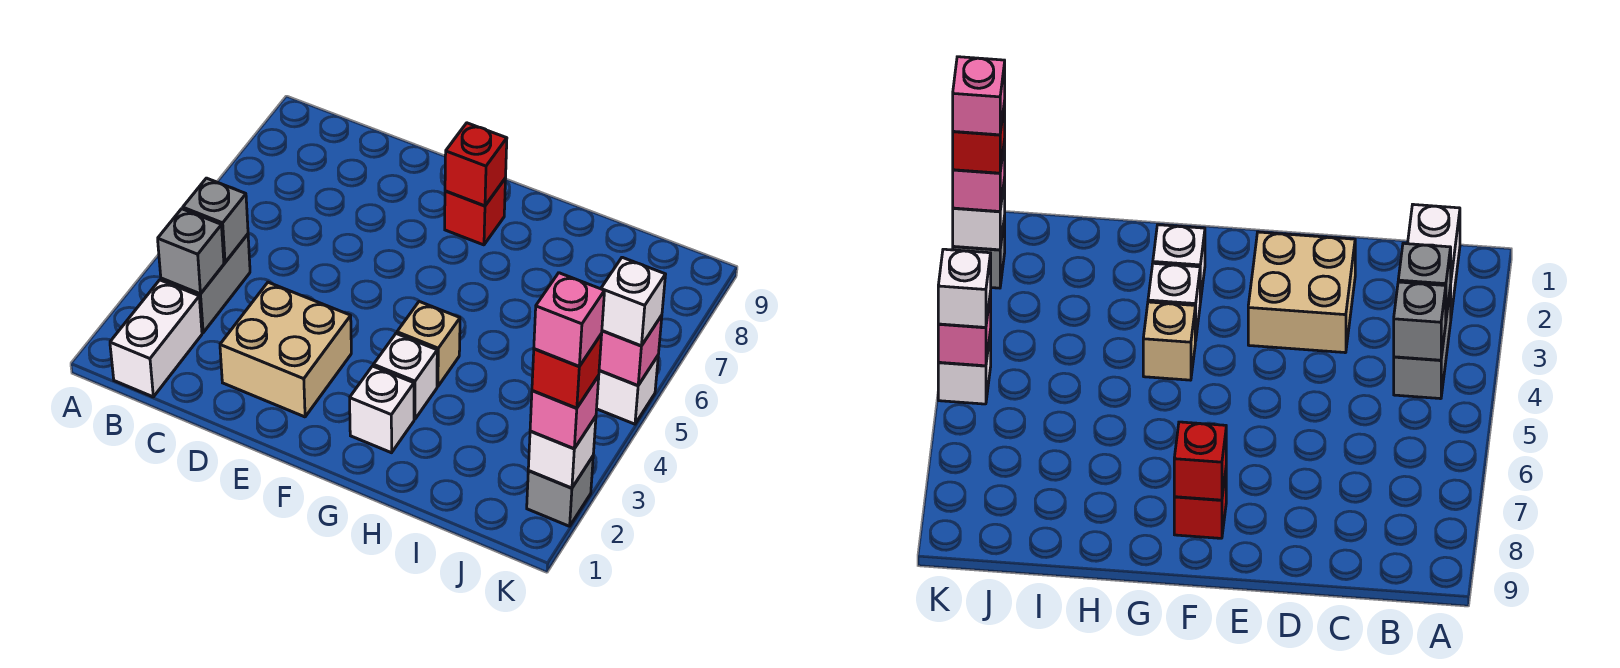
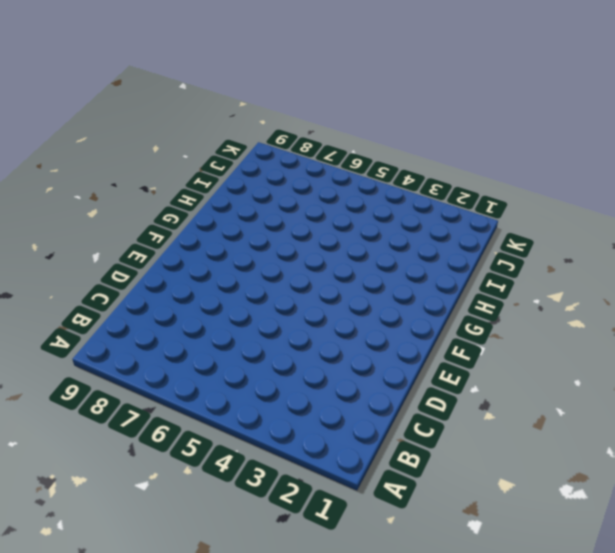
none -> white brick B1:B2 level 1
none -> grey brick B3:B4 level 1
none -> tan brick D2:E3 level 1

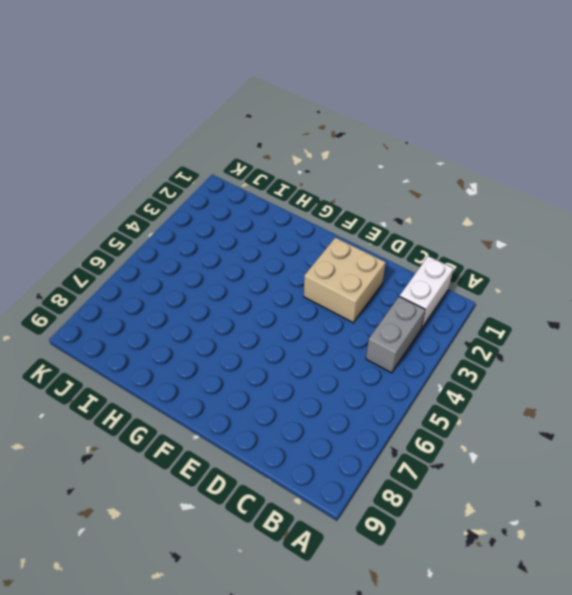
none -> red brick F8 level 1
none -> white brick G2 level 1
none -> white brick G3 level 1

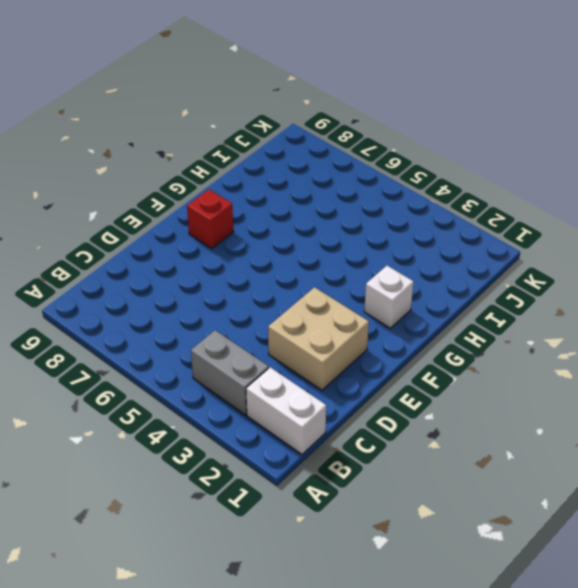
none -> white brick G3 level 1
none -> tan brick G4 level 1
none -> grey brick K2 level 1

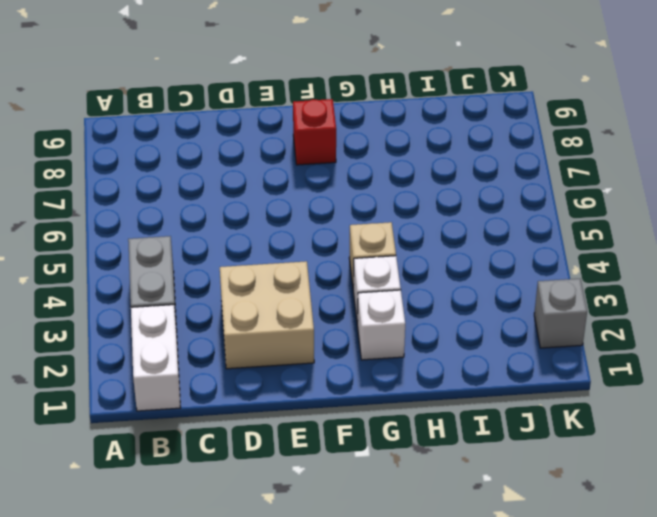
none -> white brick K5 level 1
none -> grey brick B3 level 2
none -> grey brick B4 level 2

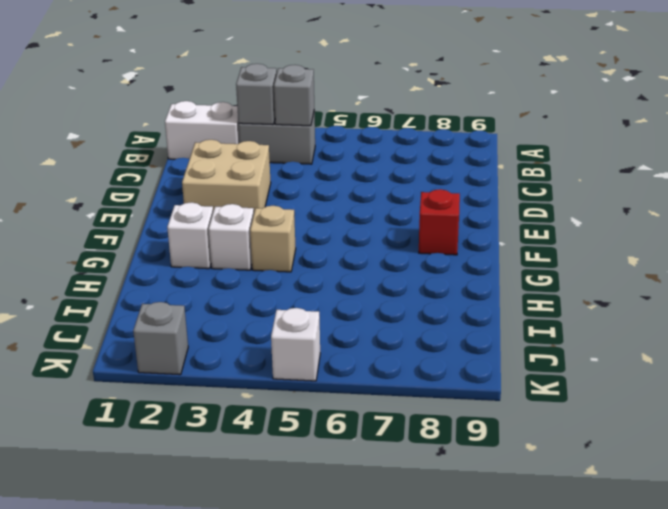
none -> red brick F8 level 2
none -> white brick K2 level 2
none -> pink brick K5 level 2

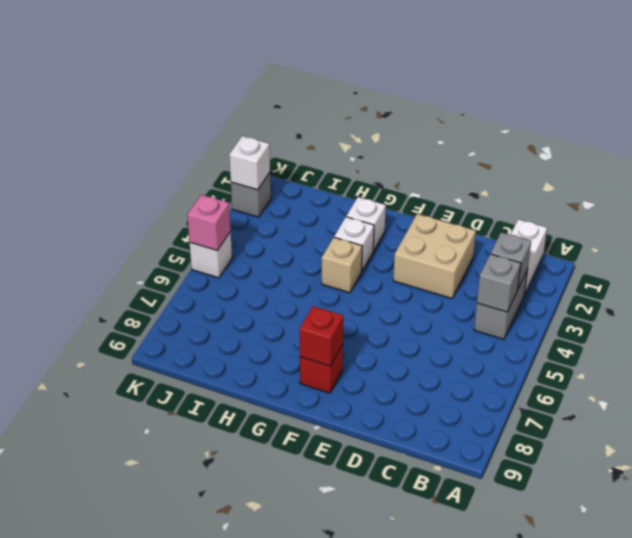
none -> pink brick K2 level 3
none -> white brick K5 level 3
none -> red brick K2 level 4

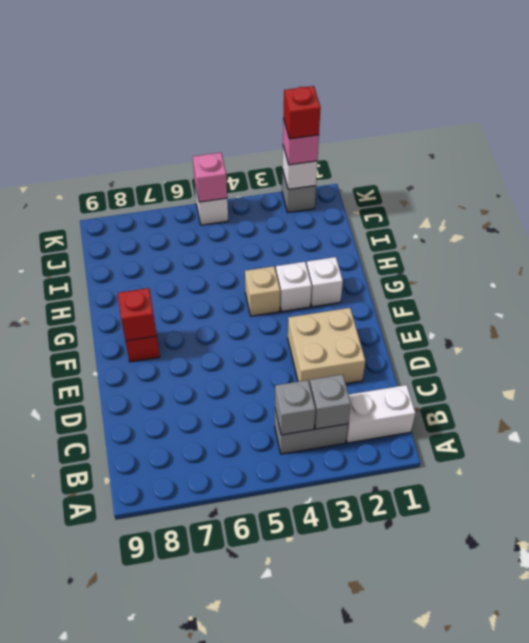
none -> white brick K5 level 3
none -> pink brick K2 level 5

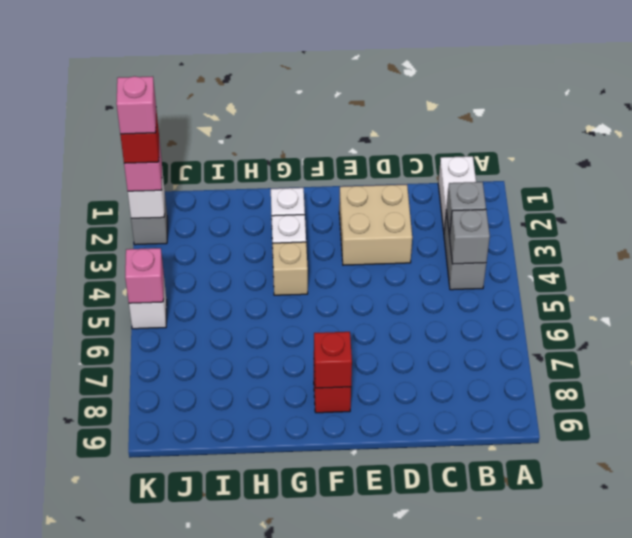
none -> white brick K5 level 3

